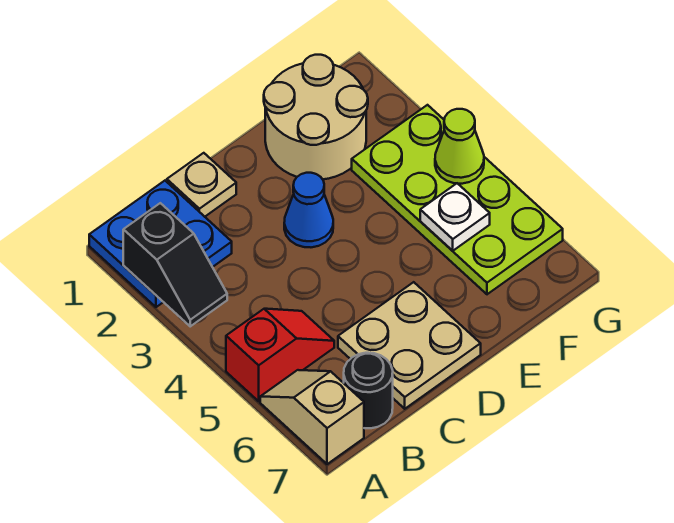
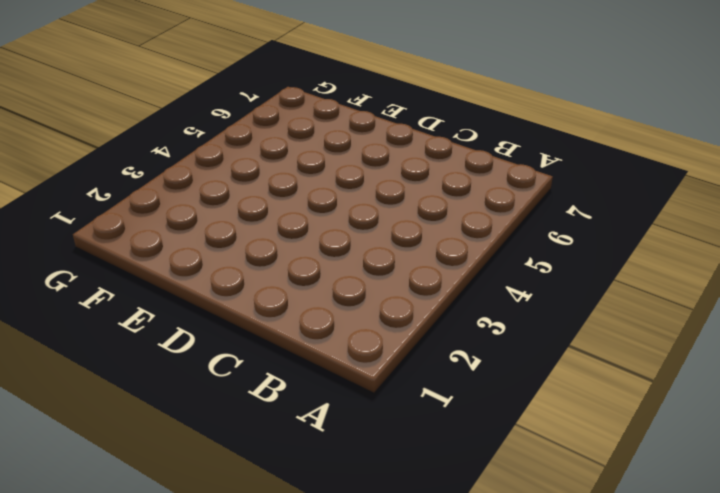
none -> blue plate A1:B2 level 1
none -> red slope A5:B5 level 1 top A
none -> tan slope A6:A7 level 1 top 7

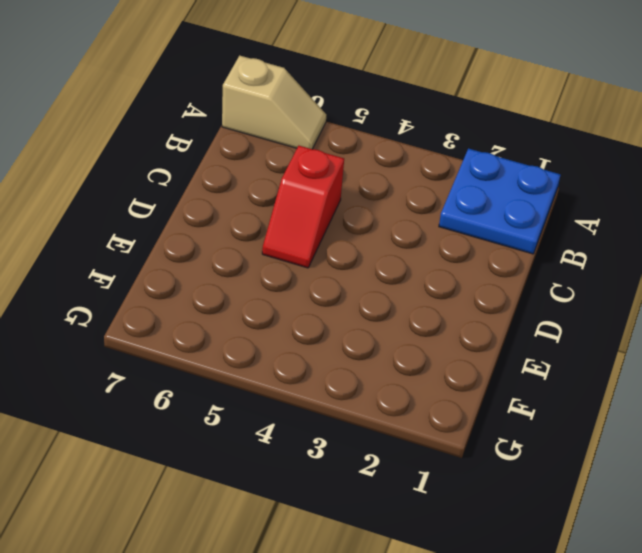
red slope C5:D5 level 1 top C -> red slope A5:B5 level 1 top A
none -> black round brick B7 level 1
none -> tan plate C1 level 1
none -> tan plate C6:D7 level 1

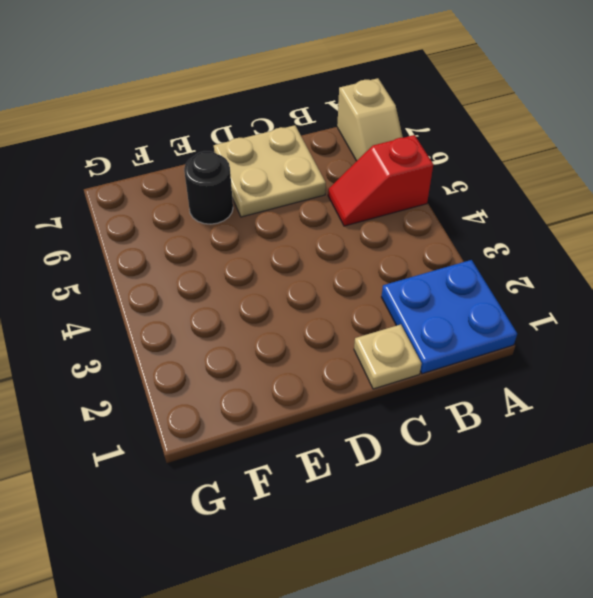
black round brick E6 level 1 -> black round brick B7 level 1
none -> blue cone D3 level 1
none -> tan round brick E1:F2 level 1
none -> lime plate F3:G6 level 1

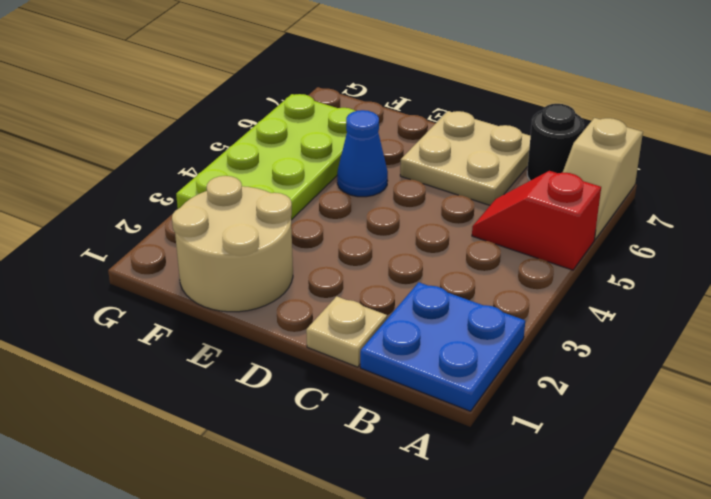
blue cone E5 level 1 -> blue cone D3 level 1
none -> black slope A2:A3 level 2 top 2
none -> white plate F5 level 2
none -> lime cone G4 level 2

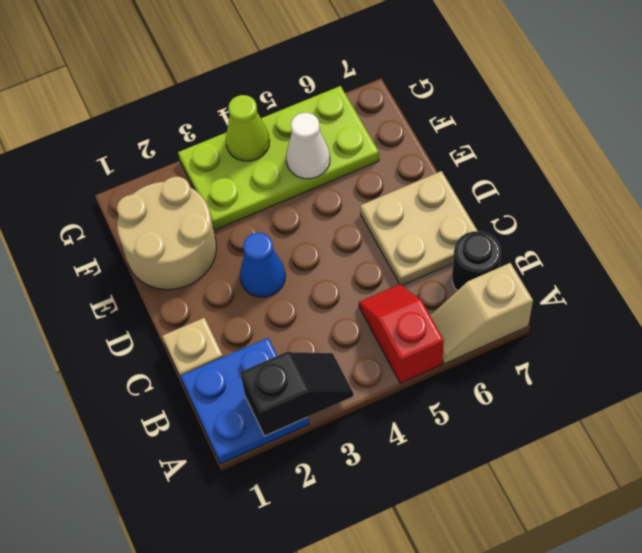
white cone F5 level 2 -> white plate F5 level 2

